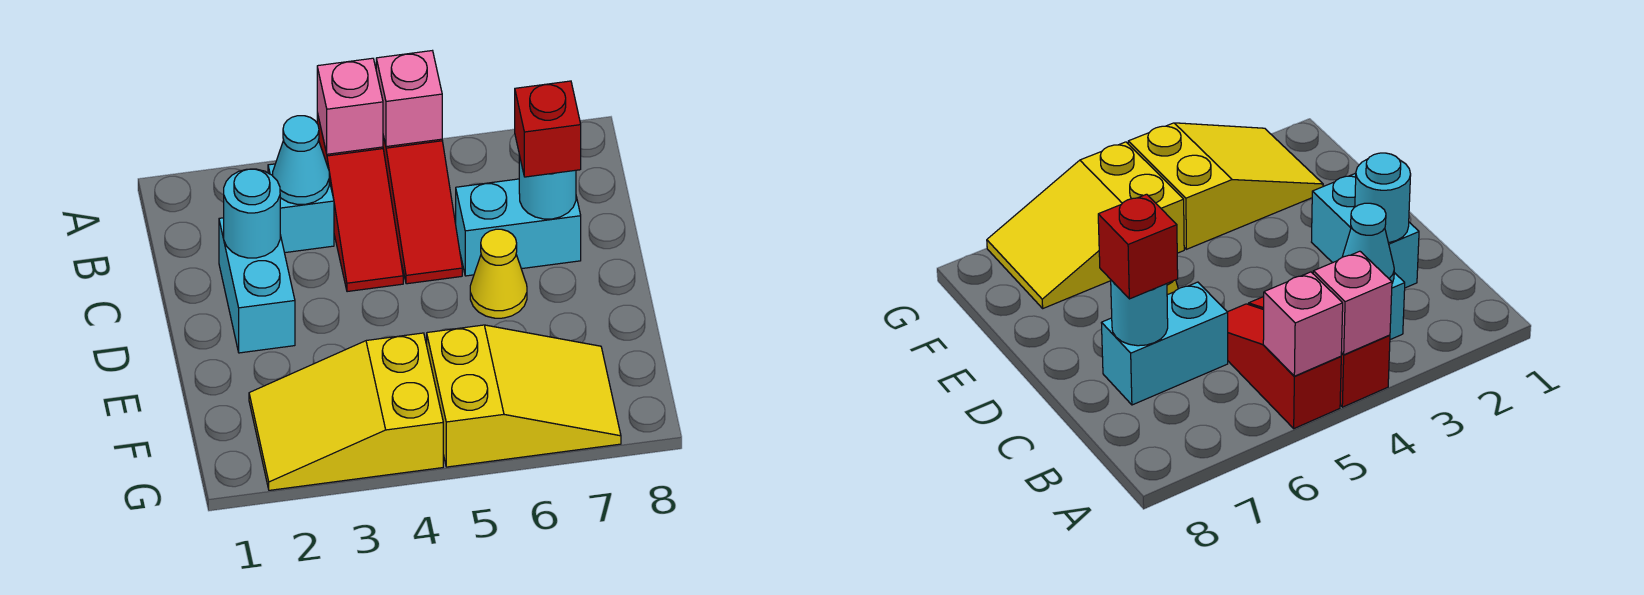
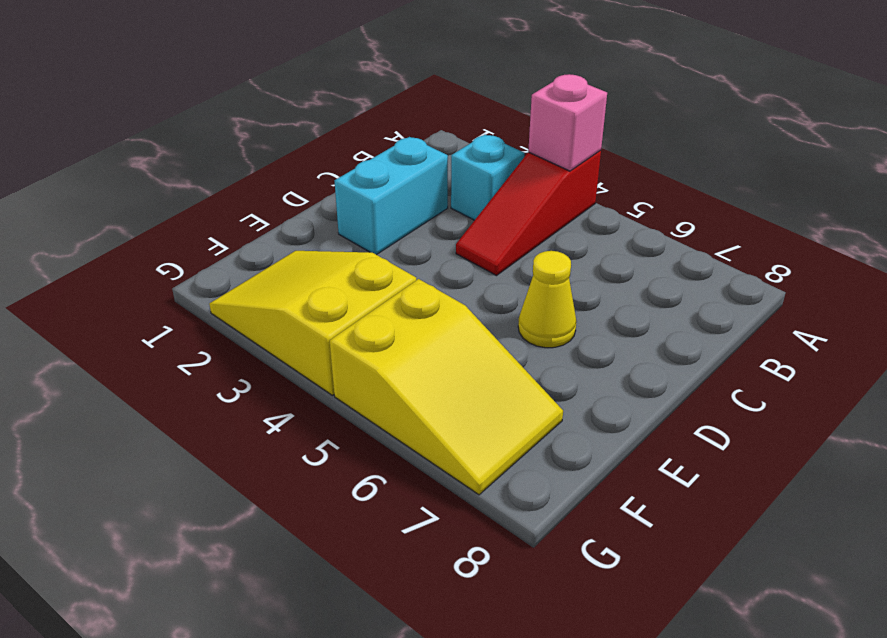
none -> red slope A5:C5 level 1 top A
none -> cyan brick C6:C7 level 1
none -> pink brick A5 level 2

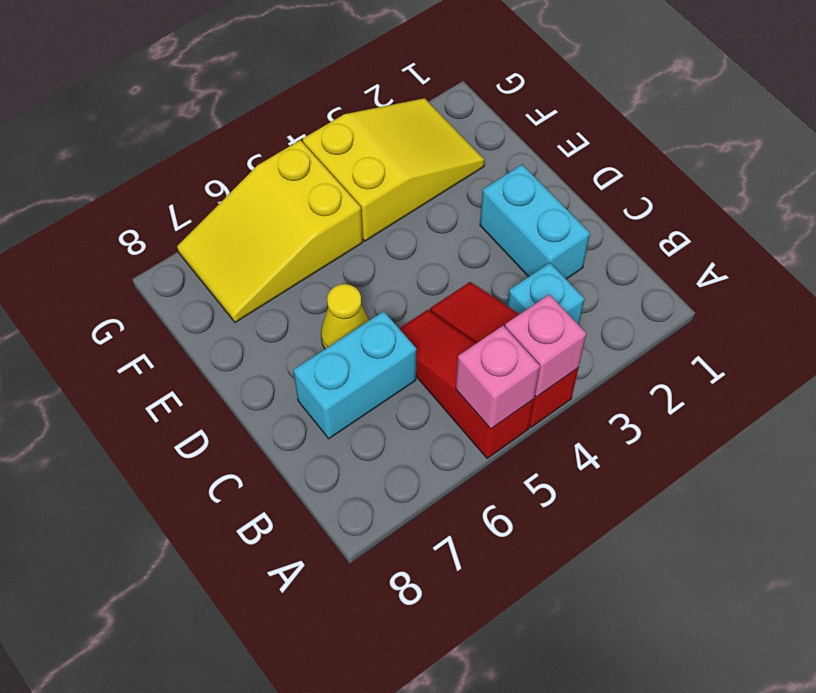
none -> cyan cone B3 level 2
none -> cyan round brick C2 level 2
none -> cyan round brick C7 level 2

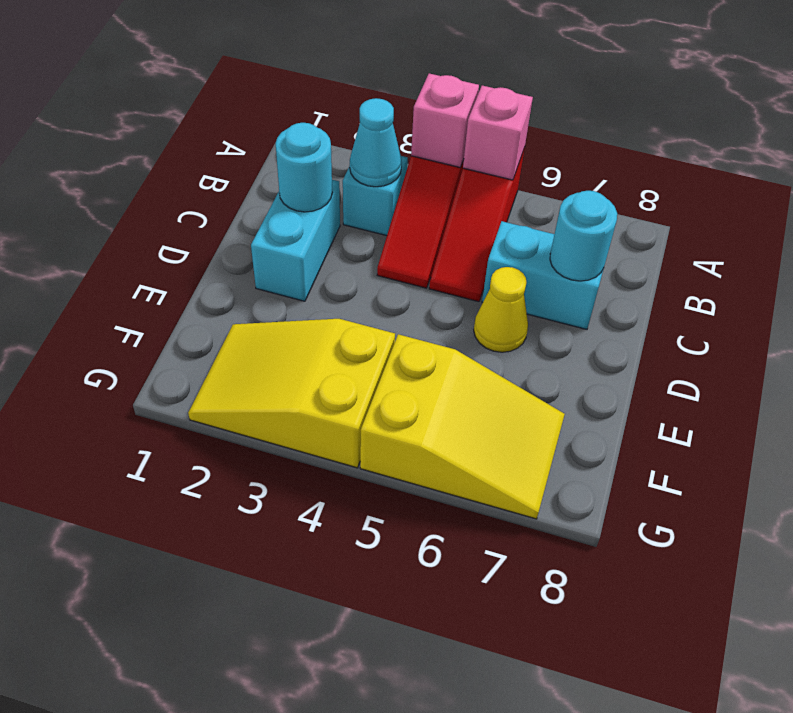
none -> red brick C7 level 3

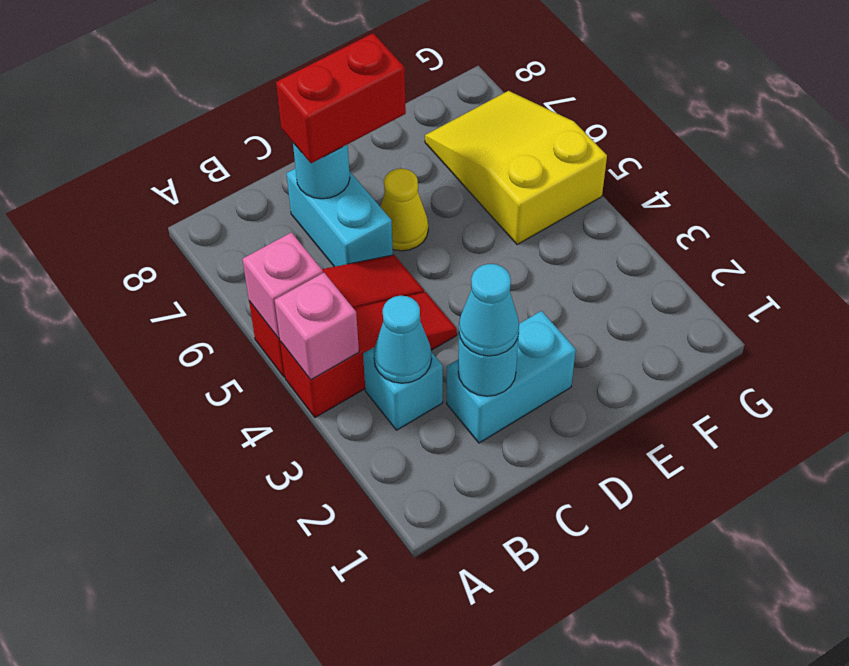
cyan cone C2 level 3 -> none
red brick C7:D7 level 3 -> red brick C7 level 3
none -> yellow slope F2:G4 level 1 top 4

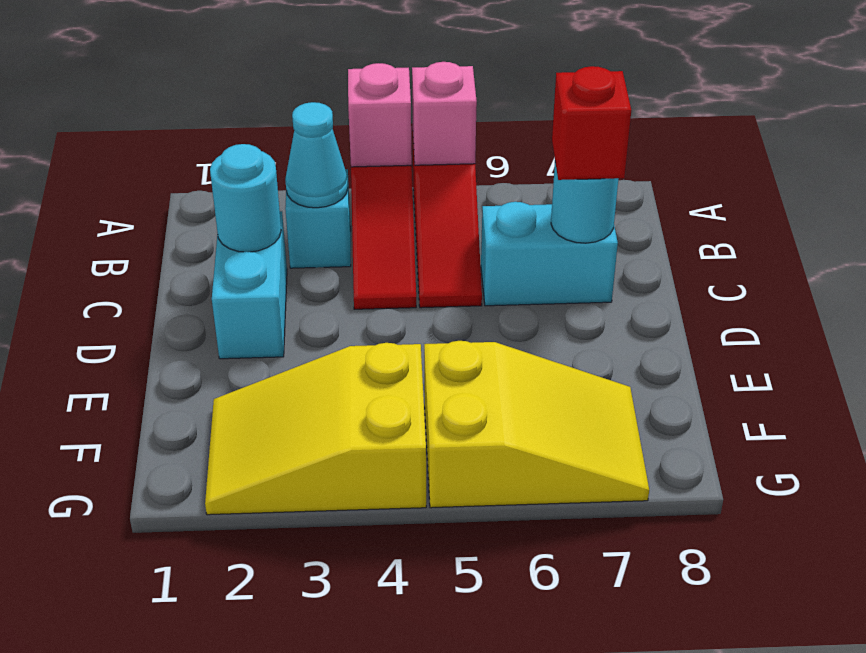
none -> yellow cone D6 level 1

